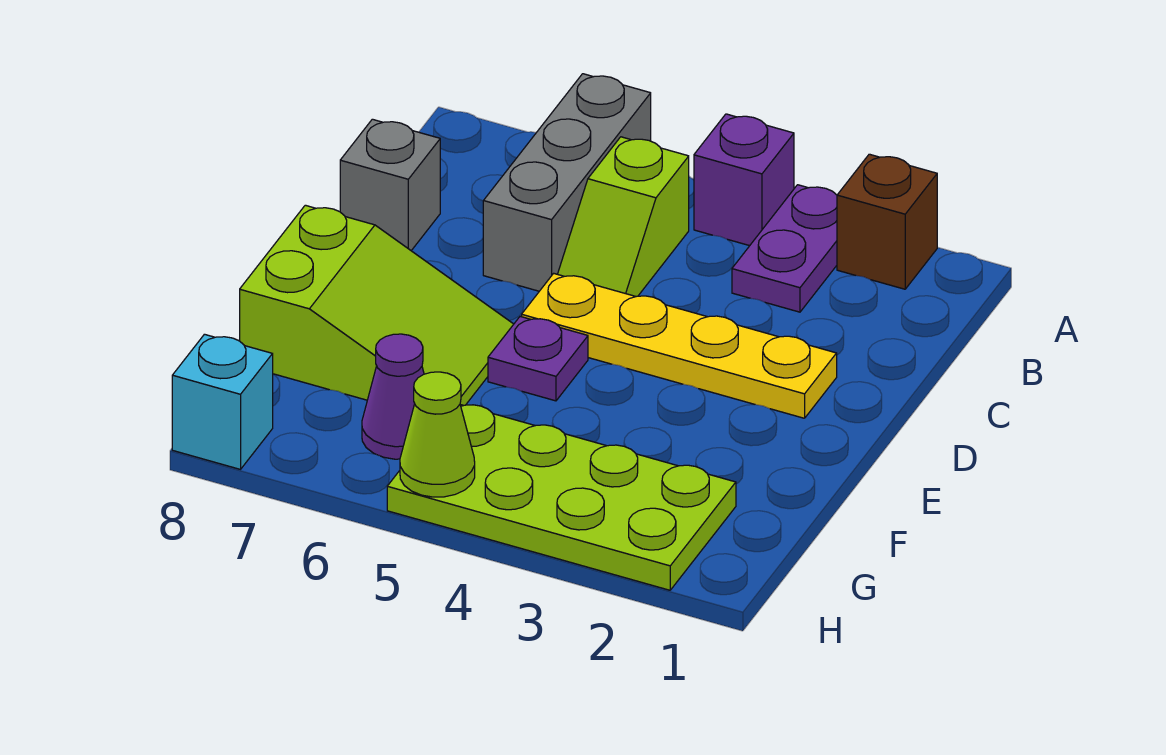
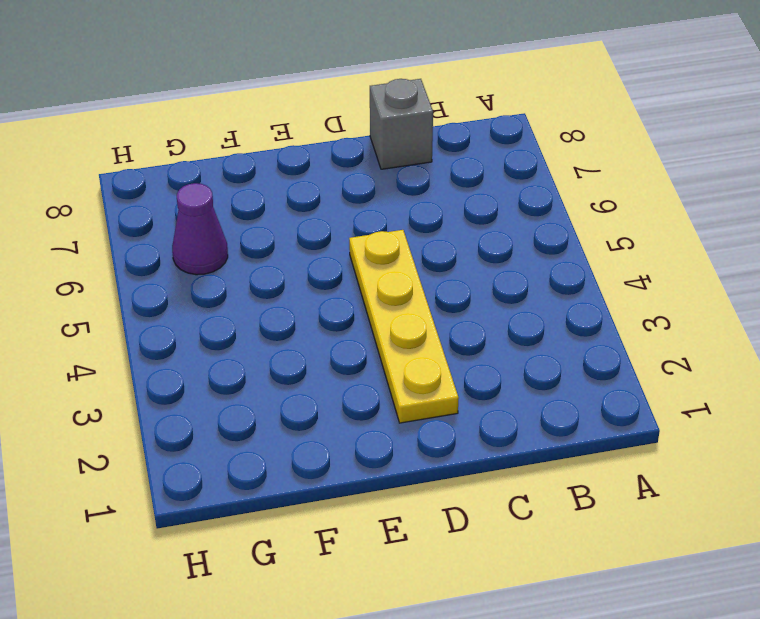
none -> brown brick A2 level 1
none -> purple plate A3:B3 level 1
none -> purple brick A4 level 1

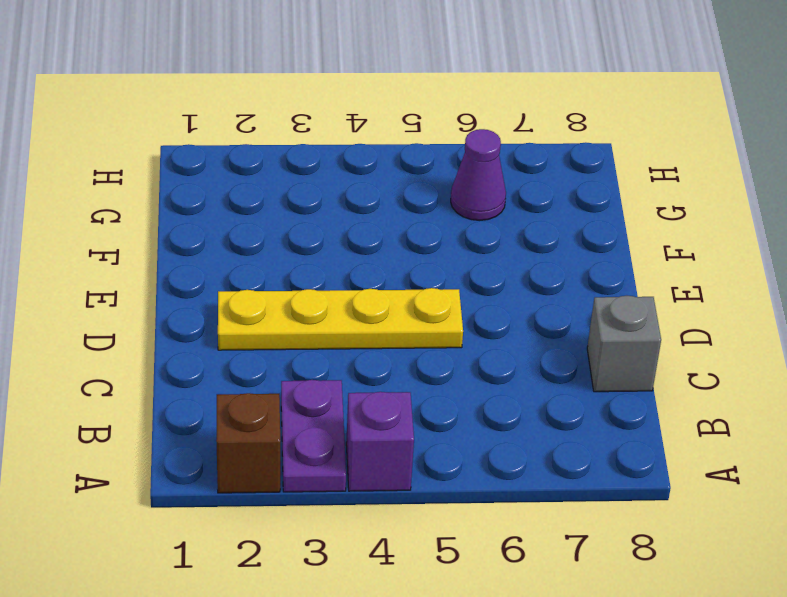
none -> grey brick A6:C6 level 1
none -> lime slope B5:C5 level 1 top B
none -> purple plate E5 level 1

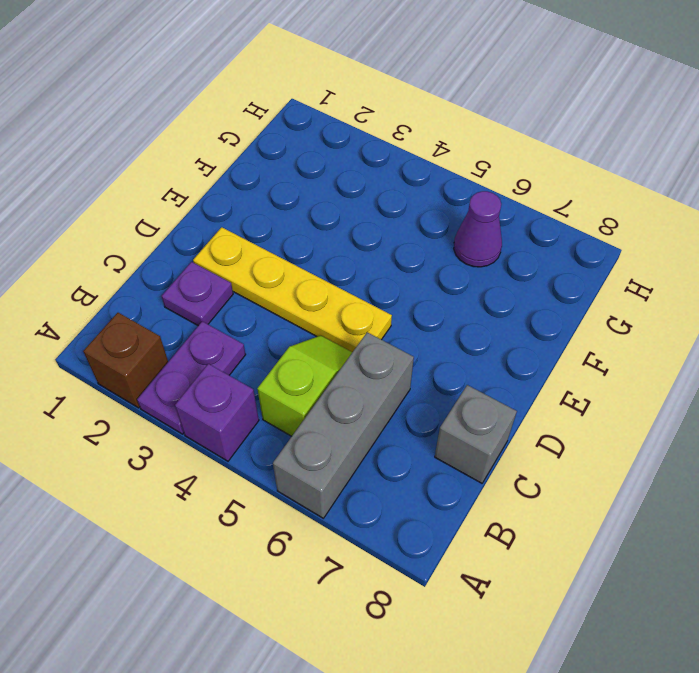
purple plate C2 level 1 -> purple plate E5 level 1
none -> lime slope E6:F8 level 1 top 8
none -> lime plate G2:H5 level 1
none -> cyan brick H8 level 1

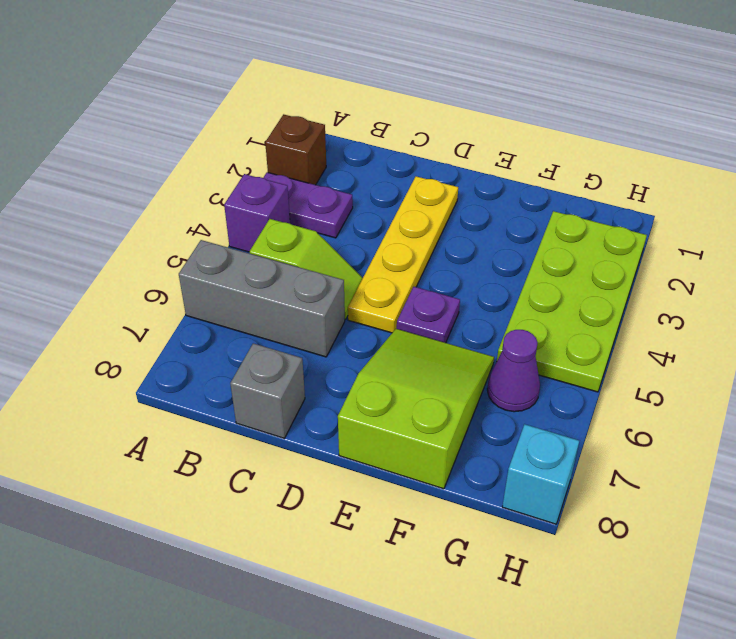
none -> lime cone H5 level 2

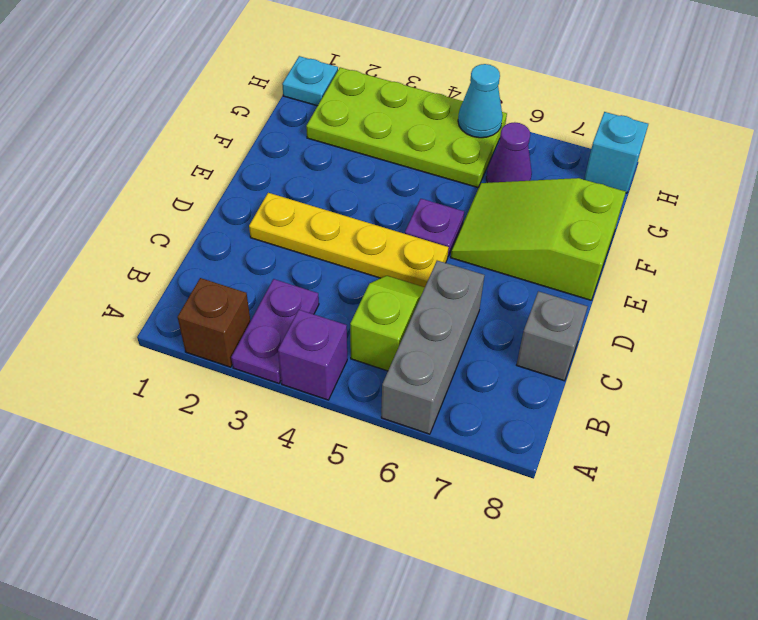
cyan plate H1 level 1 -> none
cyan cone H5 level 2 -> lime cone H5 level 2

